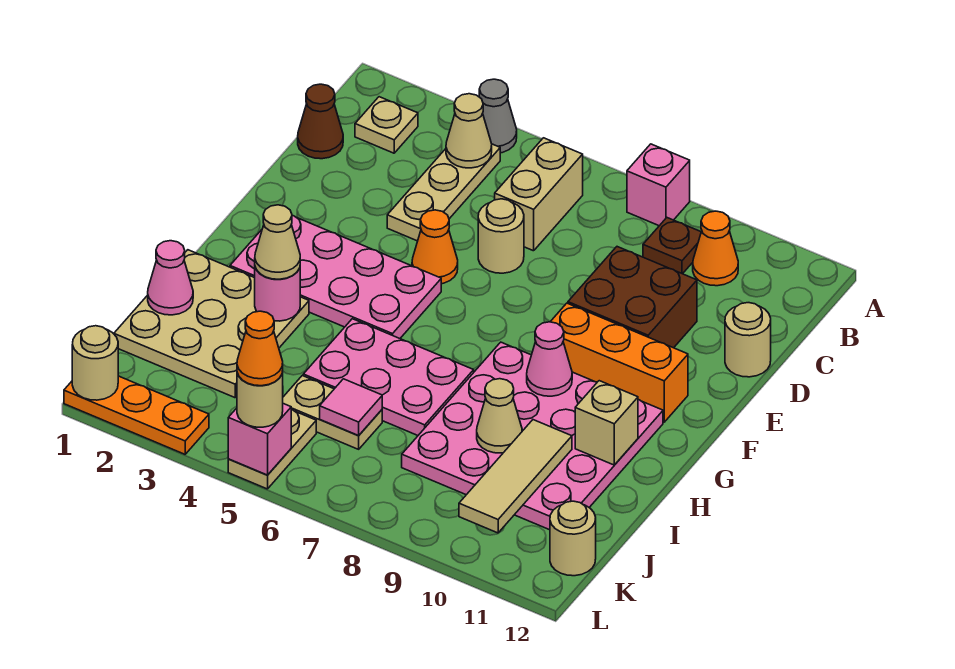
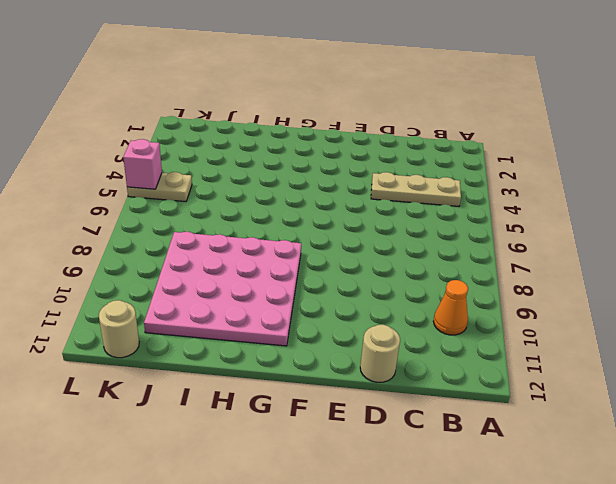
none -> grey cone A4 level 1
none -> pink brick A8 level 1
none -> tan plate B2 level 1
none -> tan brick B6:C6 level 1

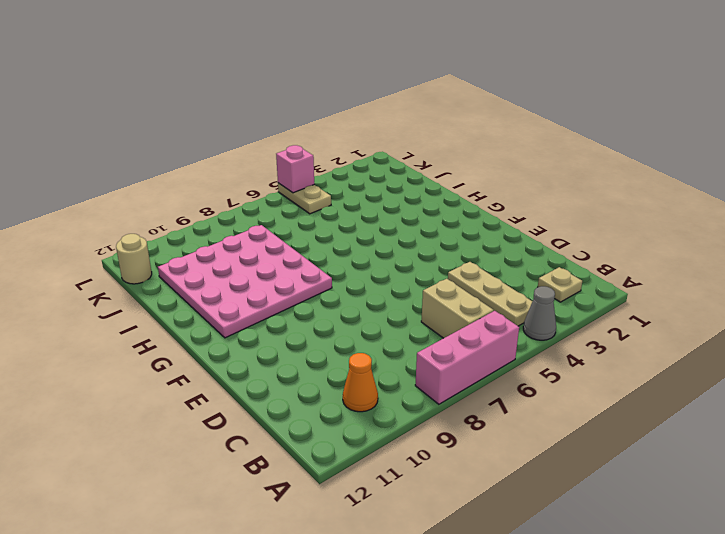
pink brick A6:A8 level 1 -> pink brick A8 level 1
none -> brown plate B9 level 1
none -> brown cone C1 level 1
none -> tan round brick D6 level 1
none -> brown brick D9:E10 level 1

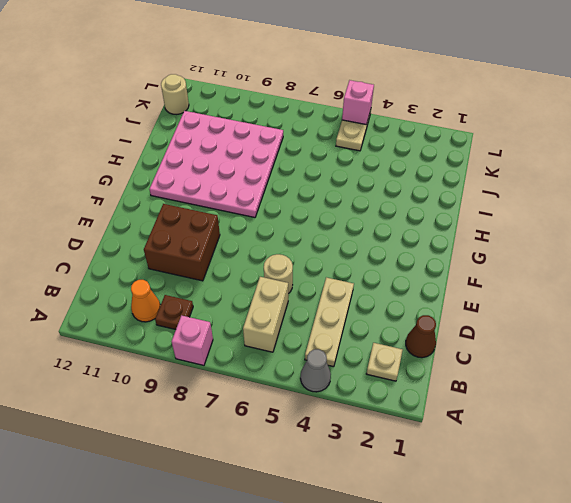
none -> tan round brick D12 level 1
none -> orange cone E5 level 1
none -> pink plate F2:G5 level 1
none -> orange brick F9:F11 level 1

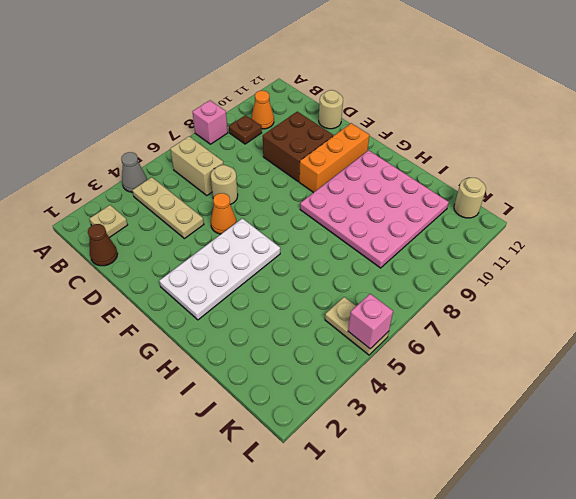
white plate F2:G5 level 1 -> pink plate F2:G5 level 1
none -> tan plate H1:J3 level 1
none -> pink plate H5:I7 level 1
none -> tan plate J5:J6 level 1
none -> orange plate L1:L3 level 1

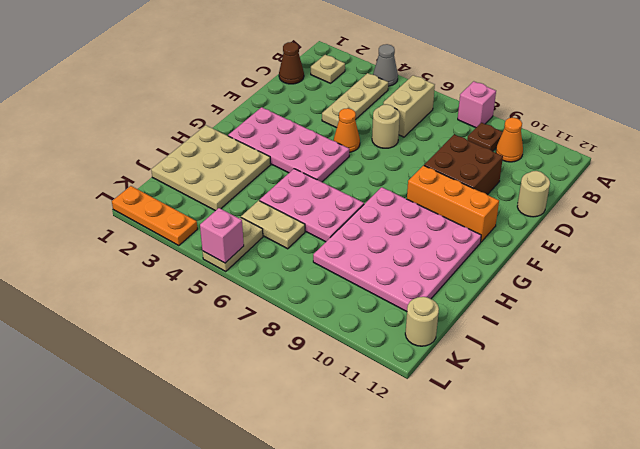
none -> tan cone B4 level 2
none -> pink cone G9 level 2
none -> pink round brick H3 level 2
none -> tan brick H11 level 2

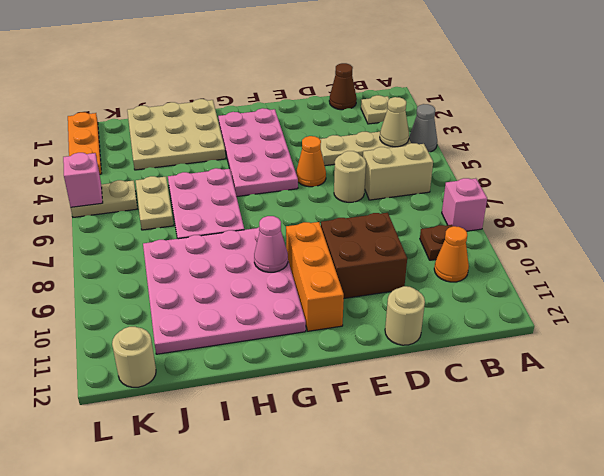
none -> pink round brick H3 level 2
none -> tan brick H11 level 2
none -> pink cone I1 level 2
none -> tan cone I9 level 2

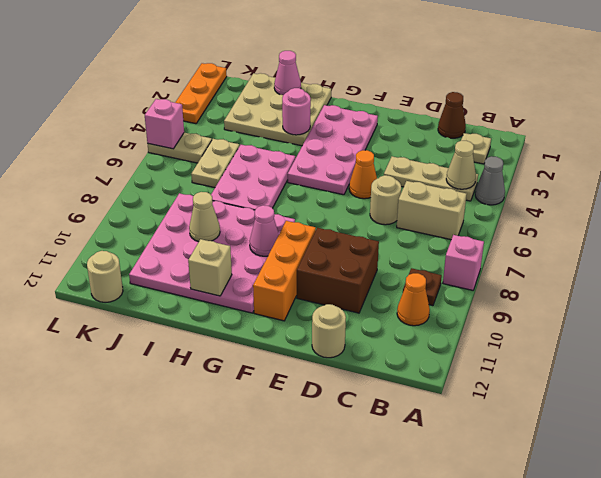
none -> tan tile I10:K10 level 2
none -> pink tile J6 level 2
none -> tan round brick L1 level 2
none -> tan cone H3 level 3

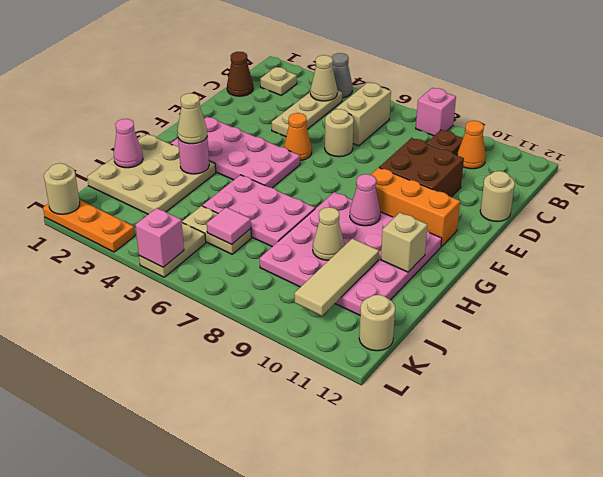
none -> tan round brick L5 level 3
none -> orange cone L5 level 4

